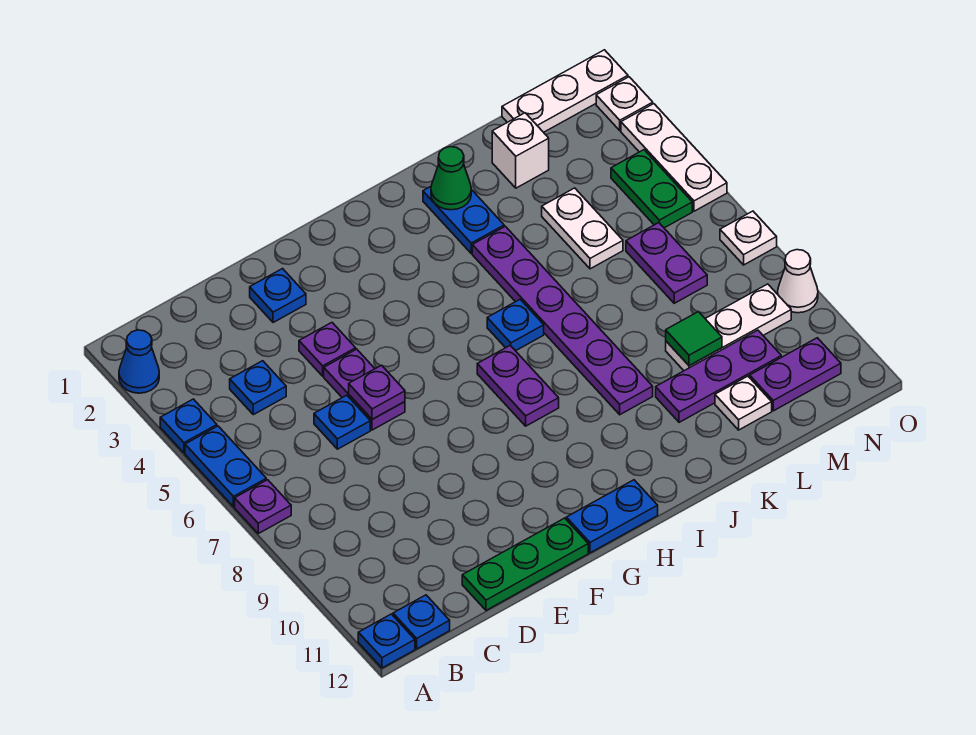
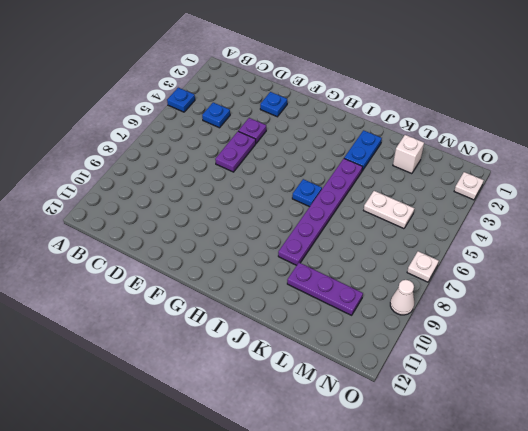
white plate L5:M5 level 1 -> white plate L4:L5 level 1
none -> blue cone A2 level 1
none -> blue plate A5:A6 level 1
none -> purple plate A7 level 1
none -> blue plate A12 level 1

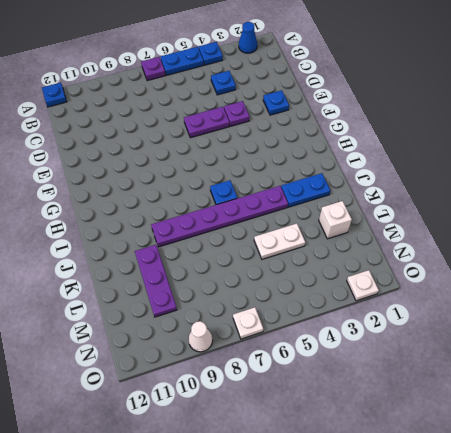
none -> blue plate B12 level 1
none -> blue plate D6 level 1
none -> green plate D12:F12 level 1
none -> blue plate G12:H12 level 1

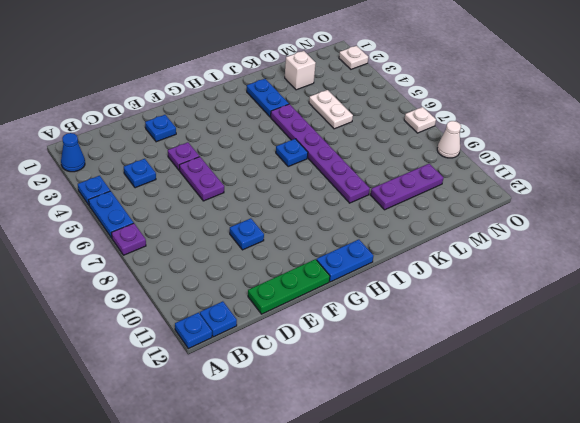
blue plate E9 level 1 -> blue plate D6 level 1
none -> purple plate H7:H8 level 1
none -> white plate L9:N9 level 1
none -> white plate L11 level 1
none -> white plate M1:O1 level 1

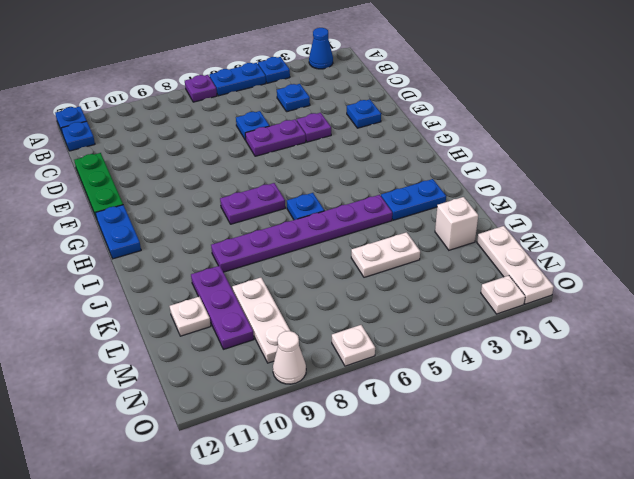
none -> purple plate M6:M7 level 1
none -> purple plate M11:N11 level 1
none -> green plate N4:N5 level 1
none -> white plate O3:O5 level 1

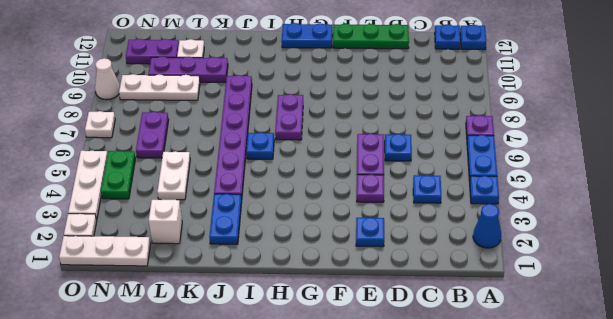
none -> purple plate E6 level 2
none -> green cone J2 level 2
none -> green tile L9 level 2

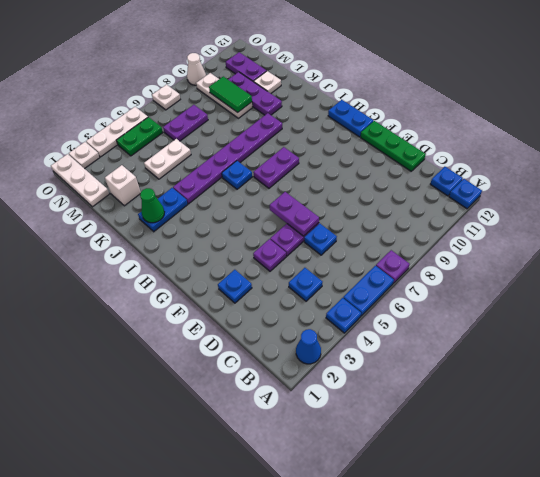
purple plate E6:F6 level 2 -> purple plate E6 level 2
green tile L9:M9 level 2 -> green tile L9 level 2

